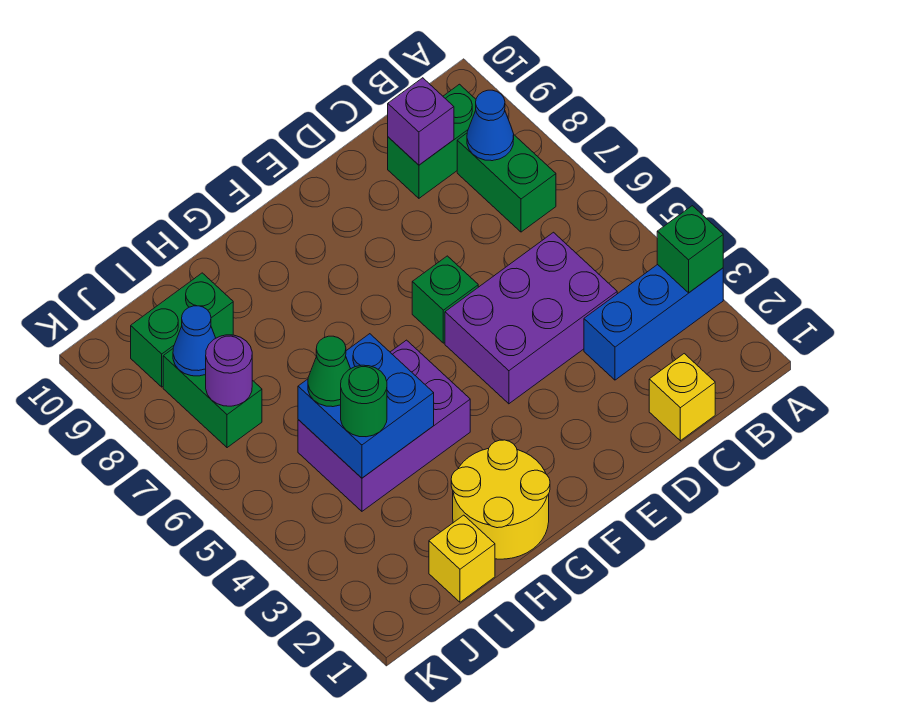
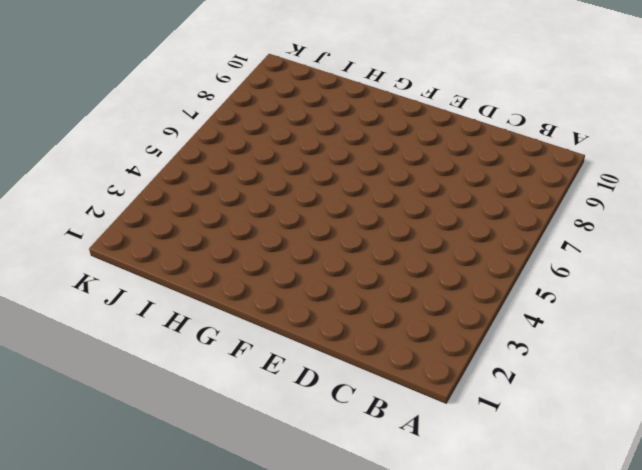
none -> blue brick A3:C3 level 1
none -> green brick B7:B8 level 1
none -> green brick B9:C9 level 1

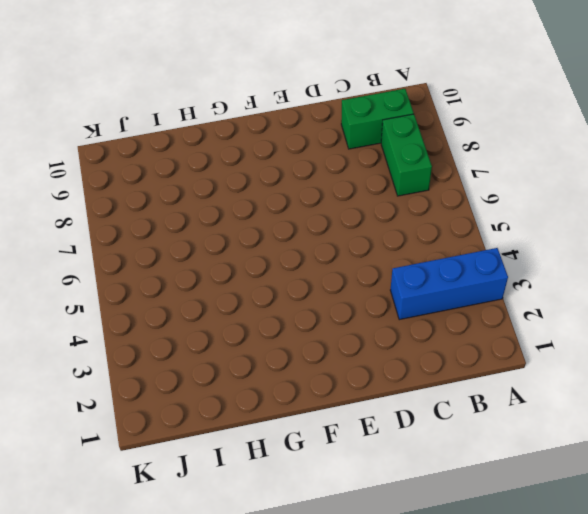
none -> yellow brick C1 level 1
none -> purple brick C4:E5 level 1
none -> green brick E6 level 1

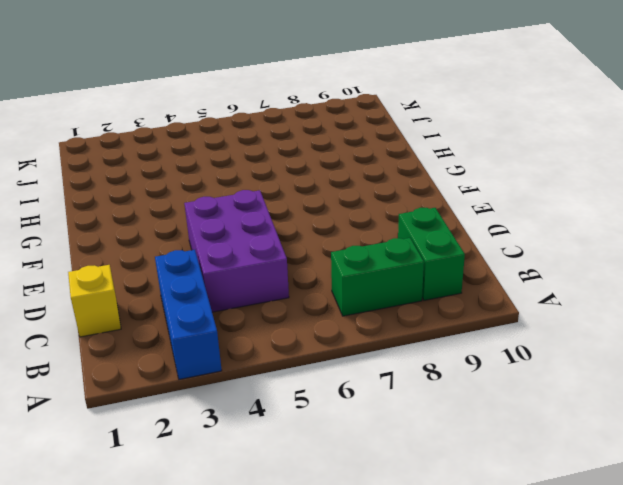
none -> green brick E6 level 1
none -> yellow round brick G1:H2 level 1
none -> purple brick G4:I5 level 1

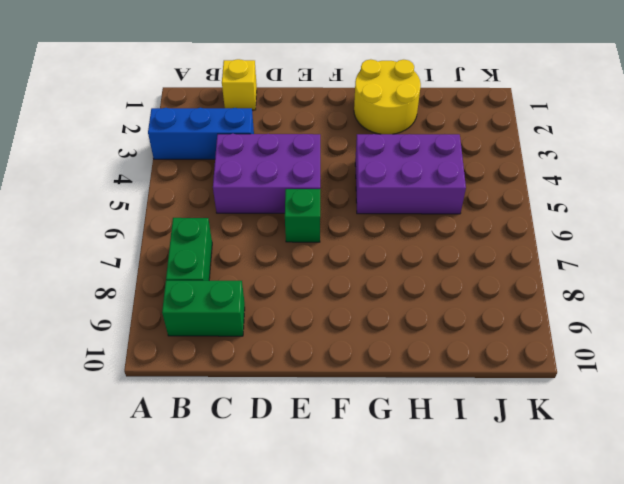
none -> yellow brick I1 level 1
none -> green brick I9:J9 level 1
none -> green brick J7:J8 level 1

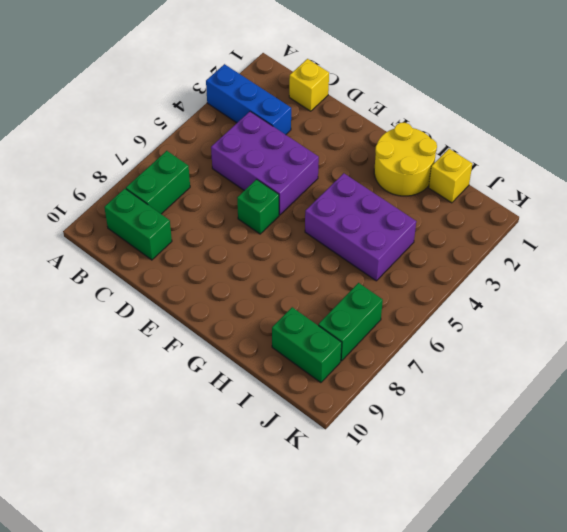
none -> green brick A3 level 2
none -> blue cone B8 level 2
none -> purple brick C9 level 2

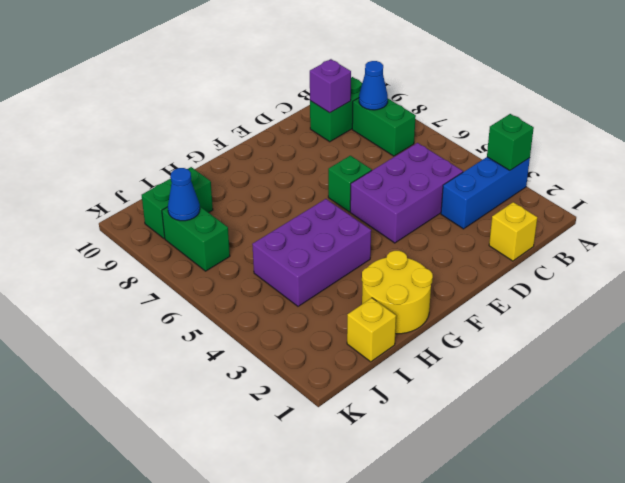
none -> blue brick H4:I5 level 2
none -> purple round brick J7 level 2
none -> green round brick I4 level 3

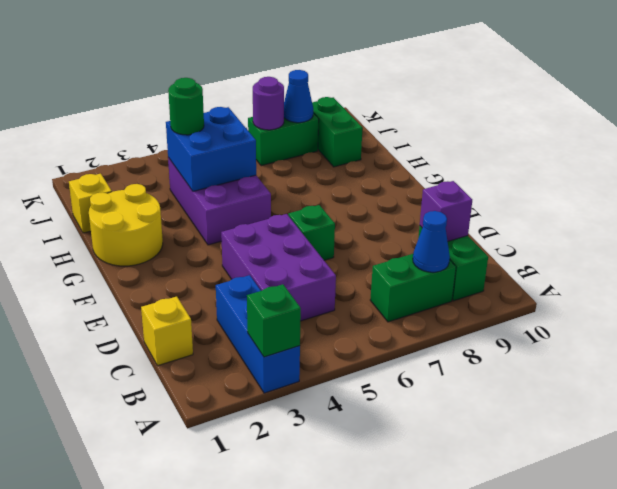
none -> green cone I5 level 3

